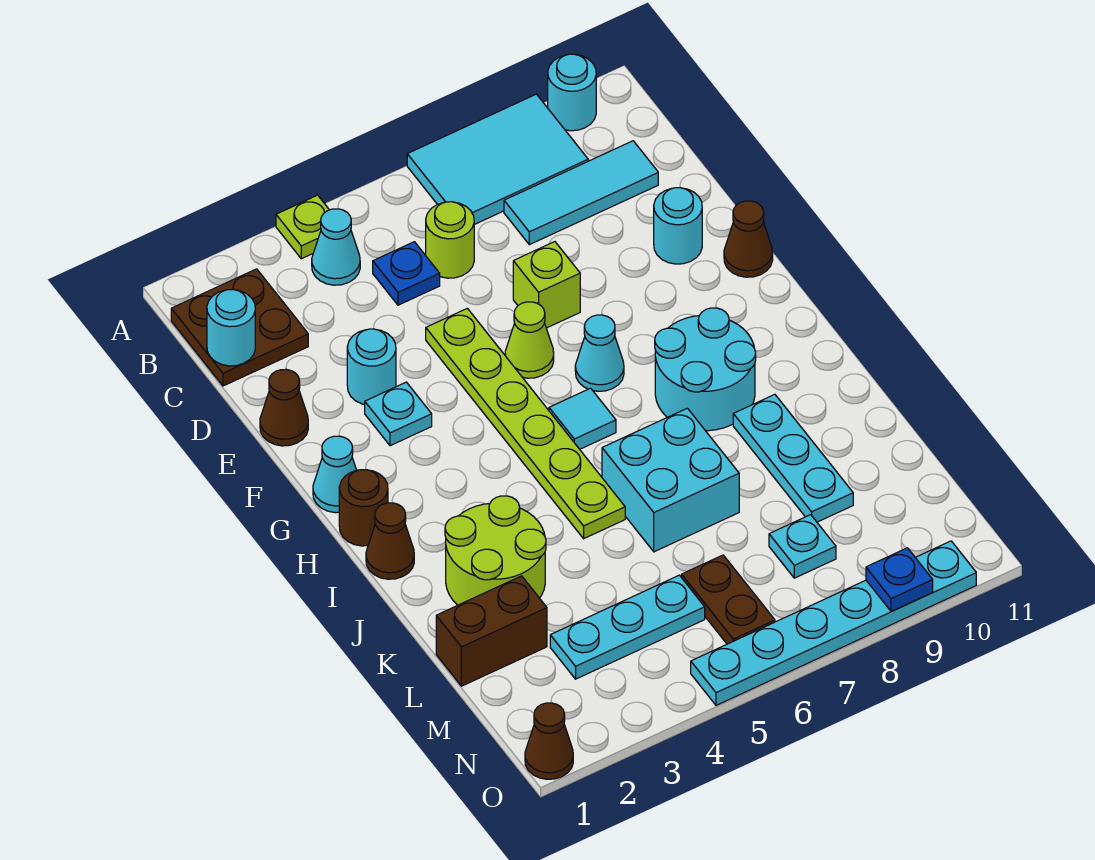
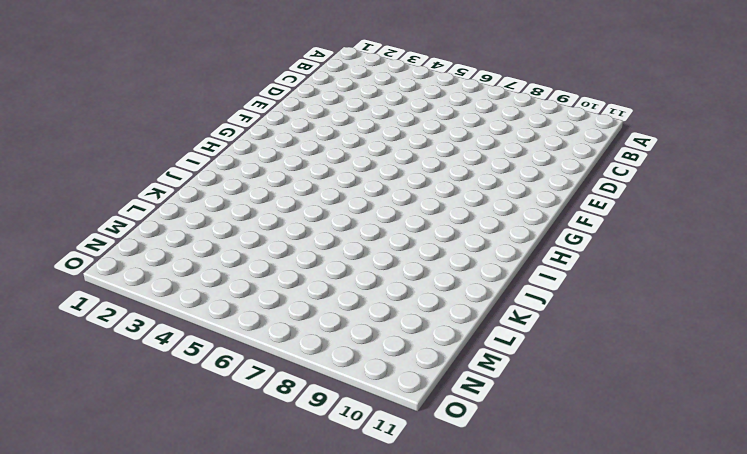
none -> lime plate A4 level 1
none -> cyan tile A7:B9 level 1
none -> cyan round brick A10 level 1
none -> brown plate B1:C2 level 1

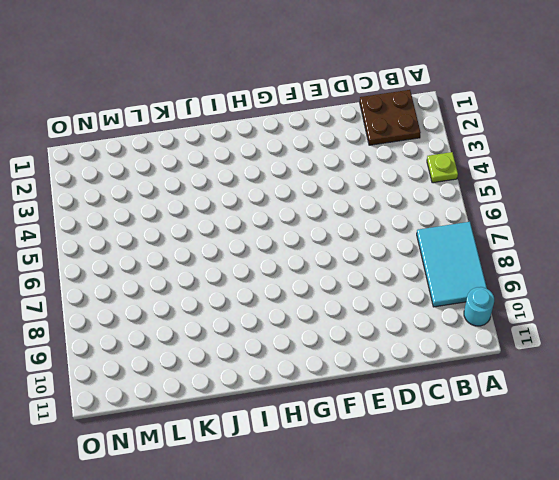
none -> cyan cone B4 level 1
none -> blue plate C5 level 1
none -> lime round brick C6 level 1
none -> cyan tile C8:C10 level 1

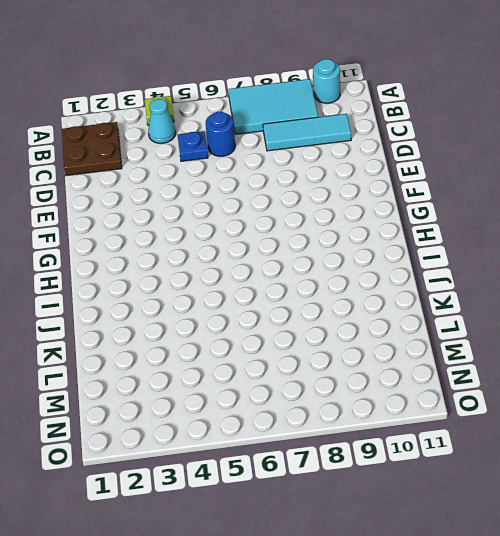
blue round brick C6 level 1 -> lime round brick C6 level 1
none -> brown cone E1 level 1
none -> cyan round brick E3 level 1
none -> lime plate E5:J5 level 1
none -> lime brick E7 level 1

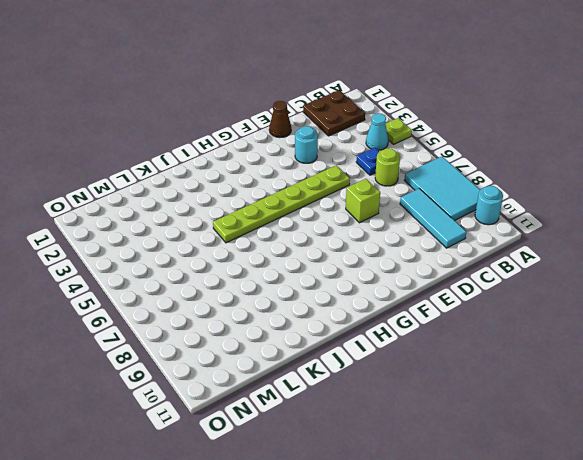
none -> cyan round brick E10 level 1
none -> cyan plate F3 level 1
none -> lime cone F6 level 1
none -> brown cone F11 level 1

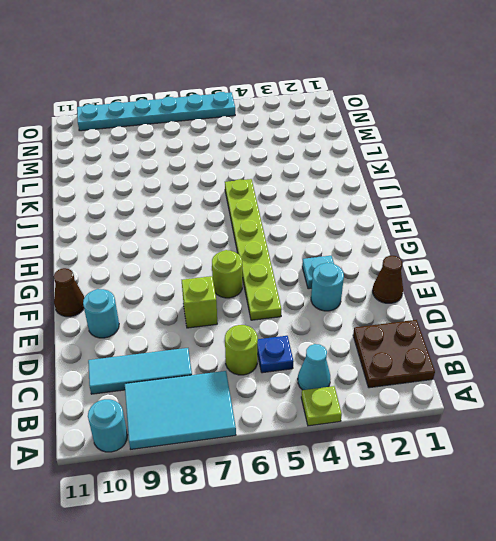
lime round brick F6 level 1 -> lime cone F6 level 1
none -> cyan cone G1 level 1
none -> cyan cone G7 level 1
none -> brown round brick H1 level 1
none -> cyan tile H6 level 1

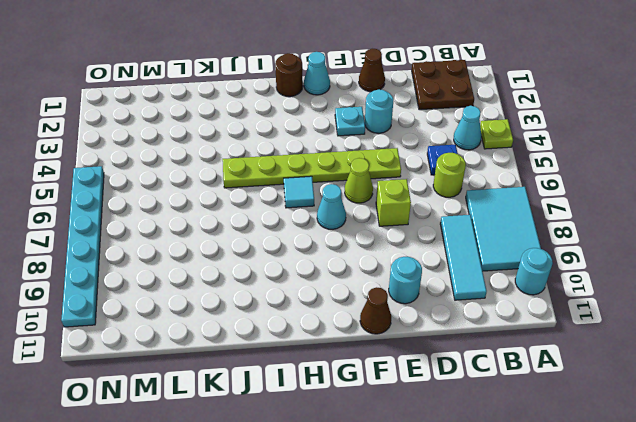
none -> cyan round brick H8:I9 level 1
none -> brown cone I1 level 1
none -> lime round brick J2:K3 level 1
none -> cyan brick J6:K7 level 1

